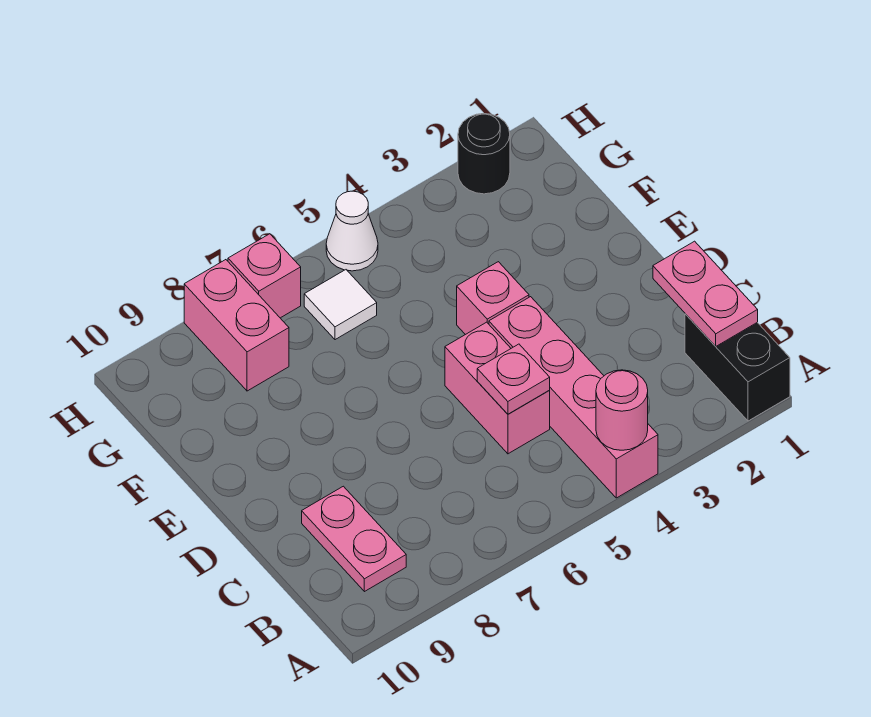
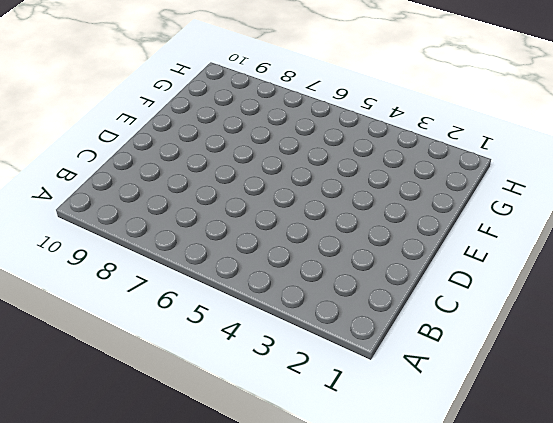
none -> black brick A1:B1 level 1
none -> pink brick A4:D4 level 1
none -> pink plate B9:C9 level 1

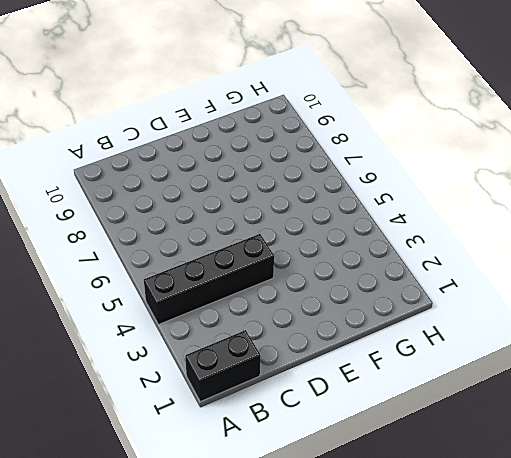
black brick A4:D4 level 1 -> pink brick A4:D4 level 1
none -> pink plate B9:C9 level 1
none -> pink brick C5:D5 level 1
none -> pink brick E4 level 1

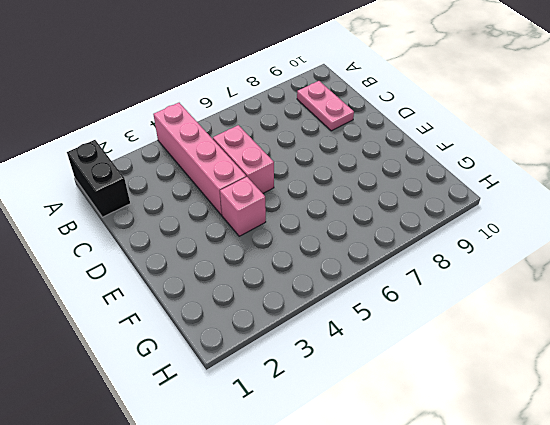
none -> white tile G6 level 1
none -> pink brick G8:H8 level 1
none -> black round brick H2 level 1

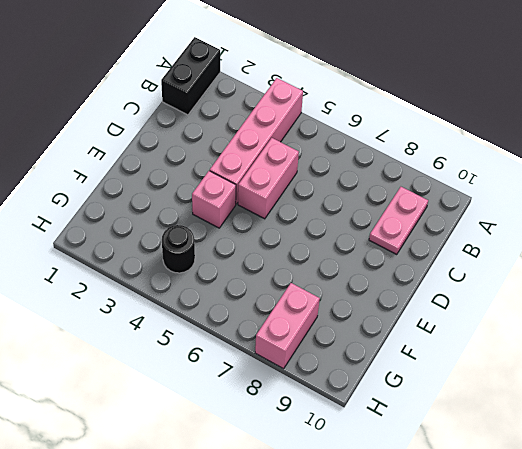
black round brick G4 level 1 -> black round brick H2 level 1
none -> white tile G6 level 1
none -> white cone H5 level 1
none -> pink brick H7 level 1

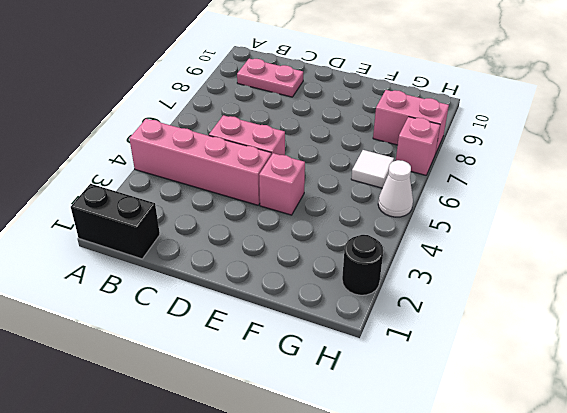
none -> pink round brick A4 level 2
none -> pink plate B1:C1 level 2
none -> pink plate C5 level 2

